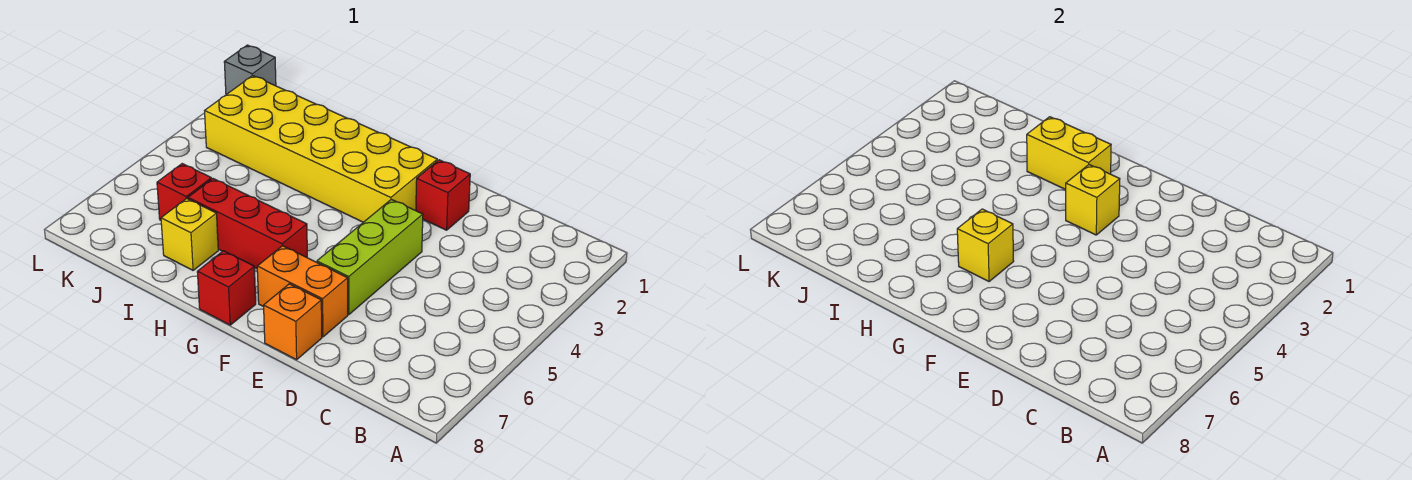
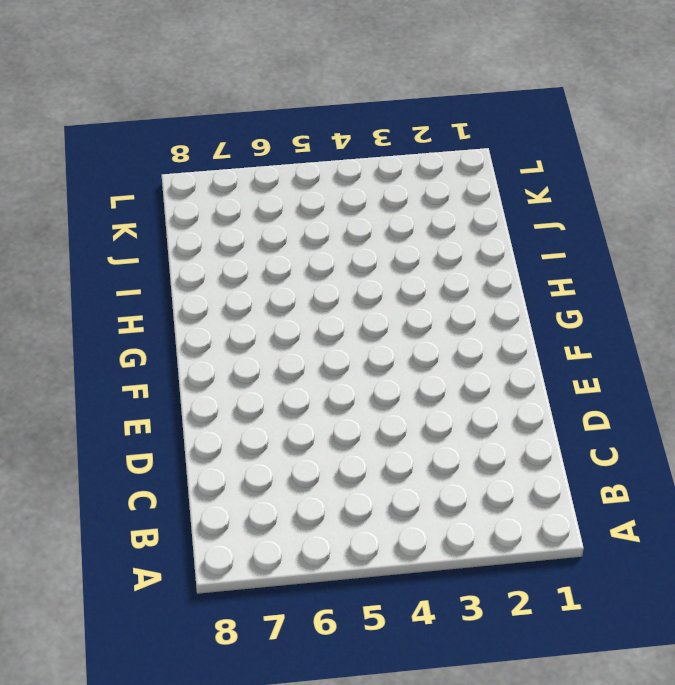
none -> red brick E2 level 1
none -> lime brick E4:E6 level 1
none -> orange brick E7:F7 level 1

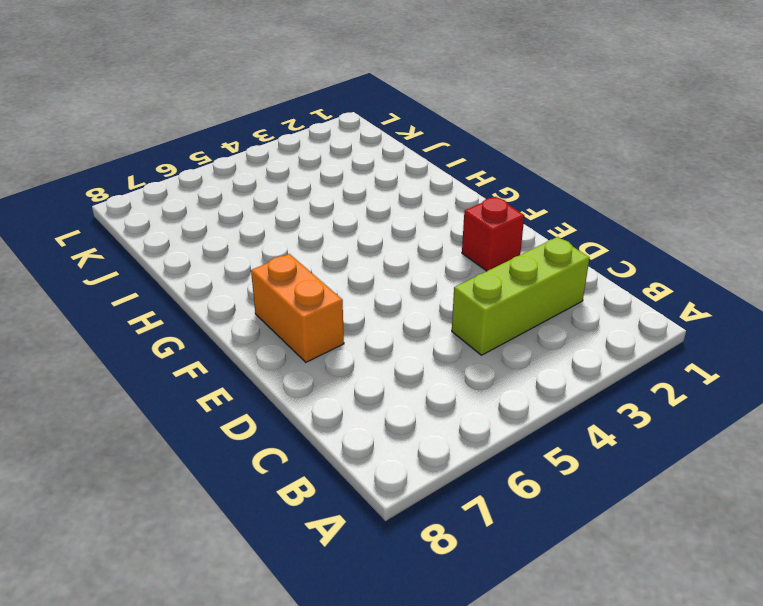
lime brick C2:C4 level 1 -> lime brick E4:E6 level 1
none -> orange brick E8 level 1
none -> yellow brick F2:K3 level 1
none -> red brick G6:I6 level 1

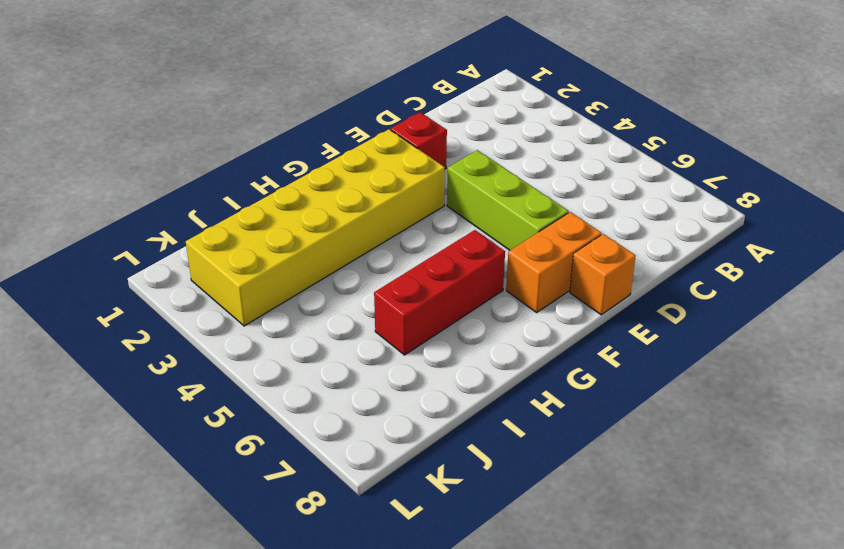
none -> red brick G8 level 1
none -> yellow brick I7 level 1
none -> red brick J6 level 1

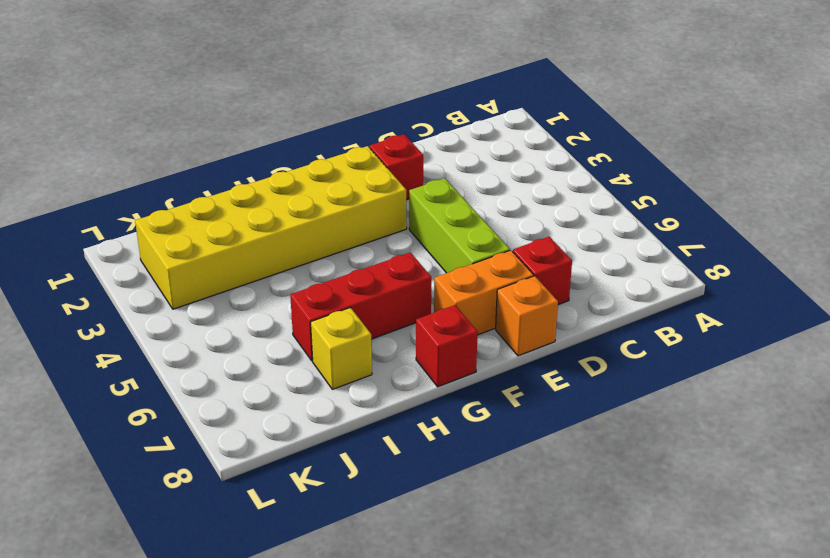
red brick D7 level 1 -> red brick J6 level 1
none -> grey brick L1 level 1
none -> yellow brick F3 level 2
none -> yellow brick G2:H2 level 2

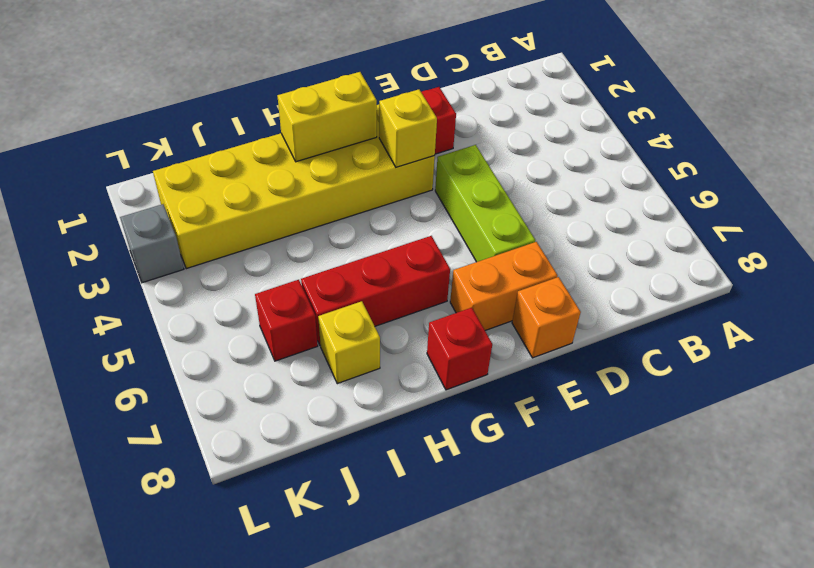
grey brick L3 level 1 -> grey brick L1 level 1
none -> yellow brick G6 level 2

